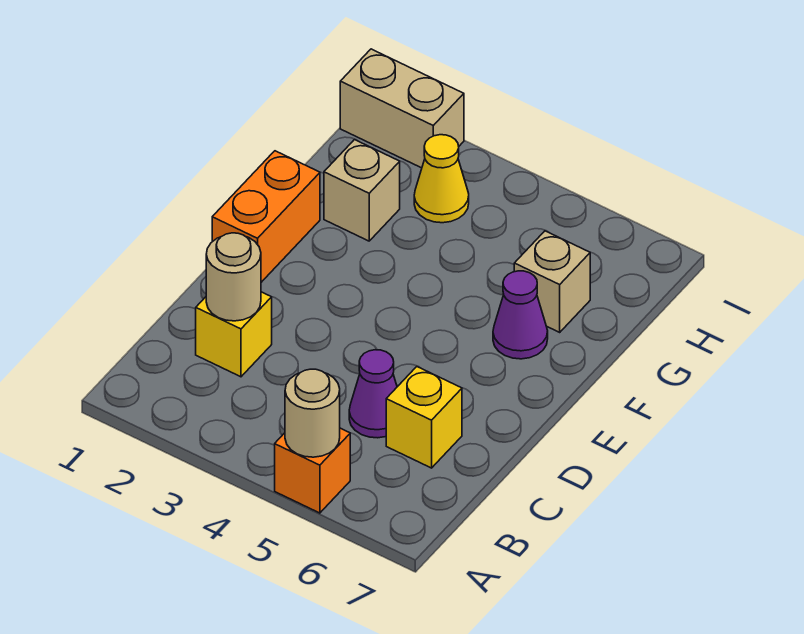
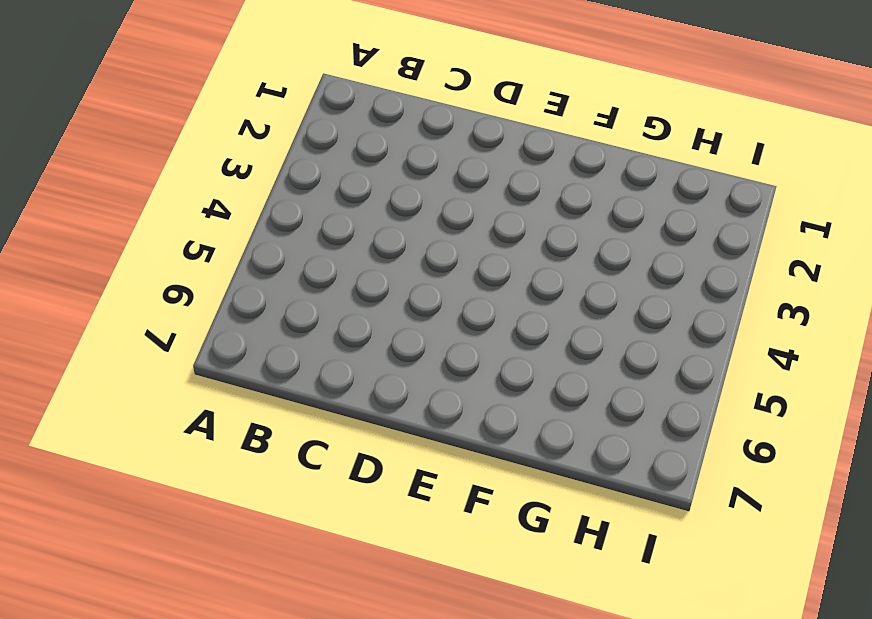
none -> orange brick A5 level 1
none -> yellow brick C2 level 1
none -> purple cone C5 level 1

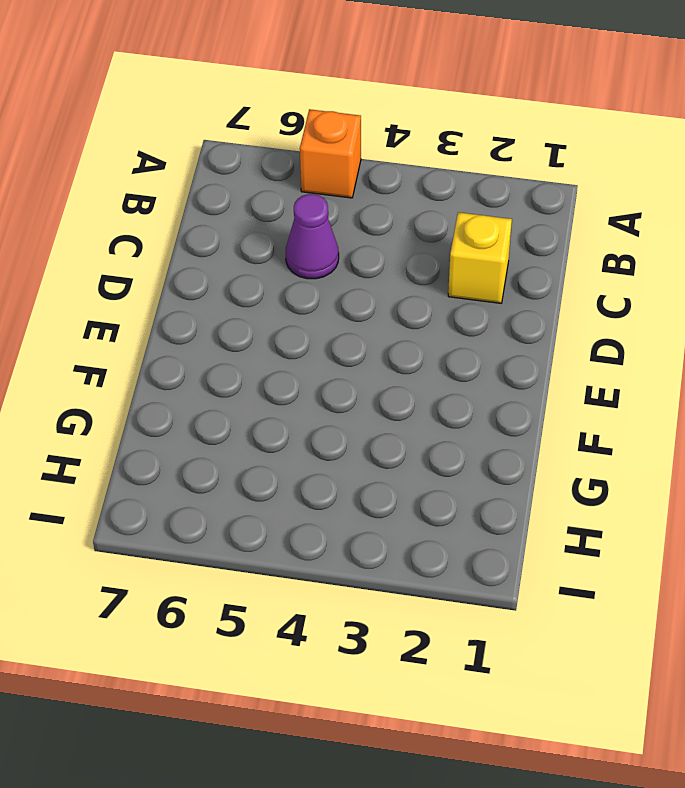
none -> yellow brick C6 level 1
none -> orange brick E1:F1 level 1
none -> purple cone F6 level 1

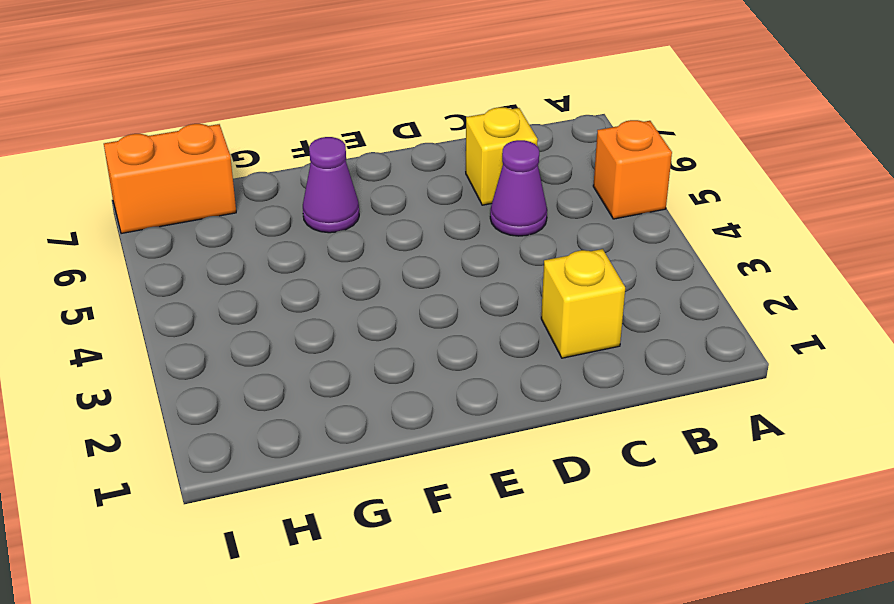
orange brick H7:I7 level 1 -> orange brick E1:F1 level 1
none -> tan brick G2 level 1
none -> tan brick G6 level 1
none -> yellow cone H3 level 1

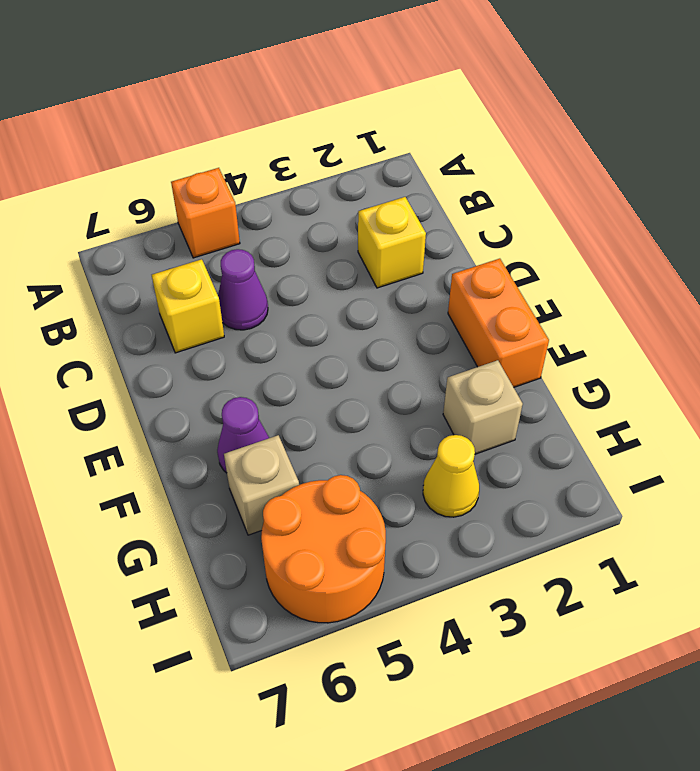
orange round brick H5:I6 level 1 -> none
none -> tan brick I1:I2 level 1
none -> tan round brick A5 level 2
none -> tan round brick C2 level 2

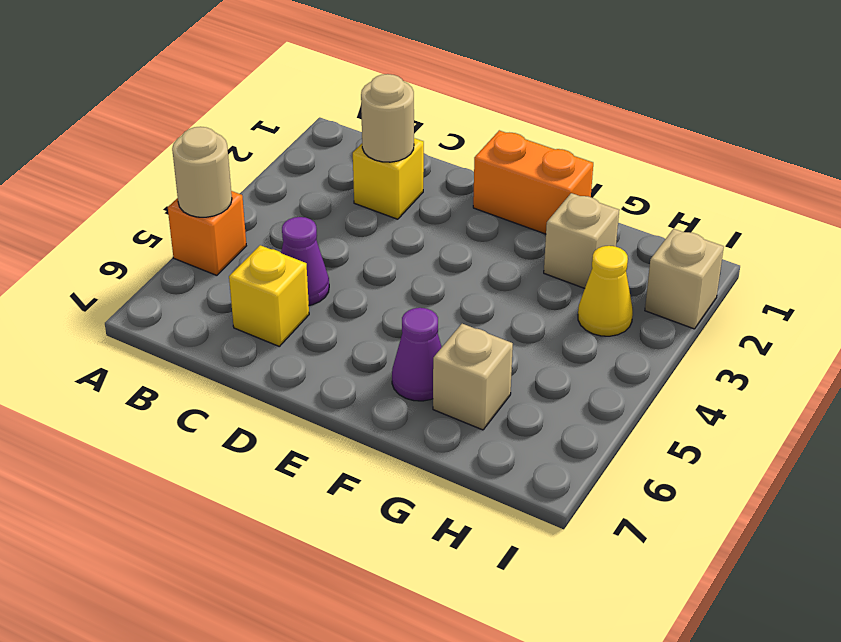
tan brick I2 level 1 -> tan brick I1:I2 level 1

